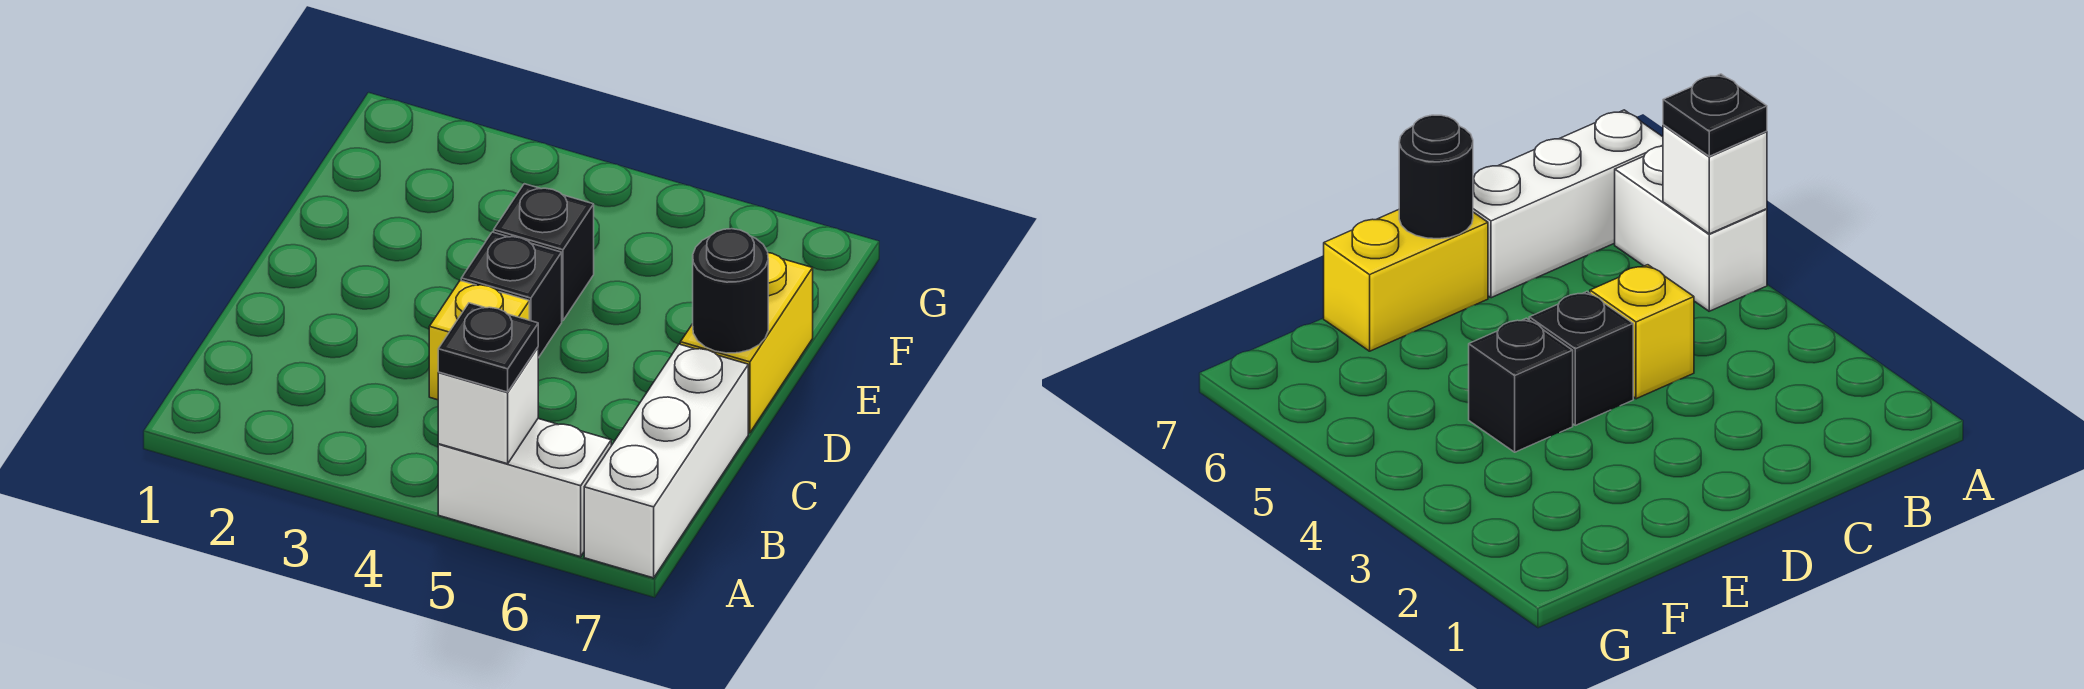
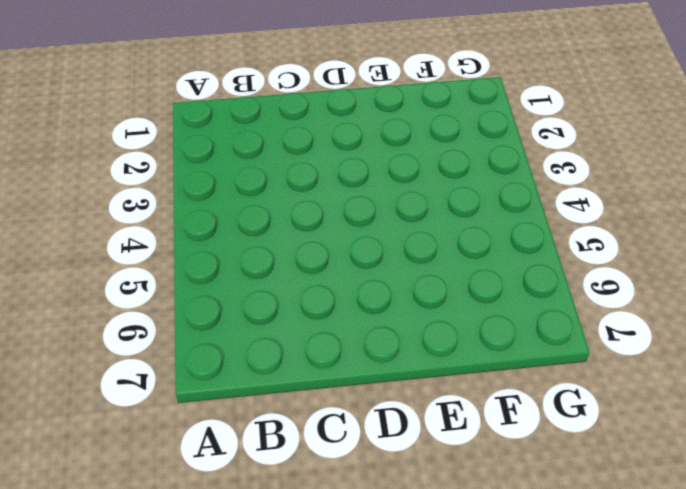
none -> white brick A5:A6 level 1
none -> white brick A7:C7 level 1

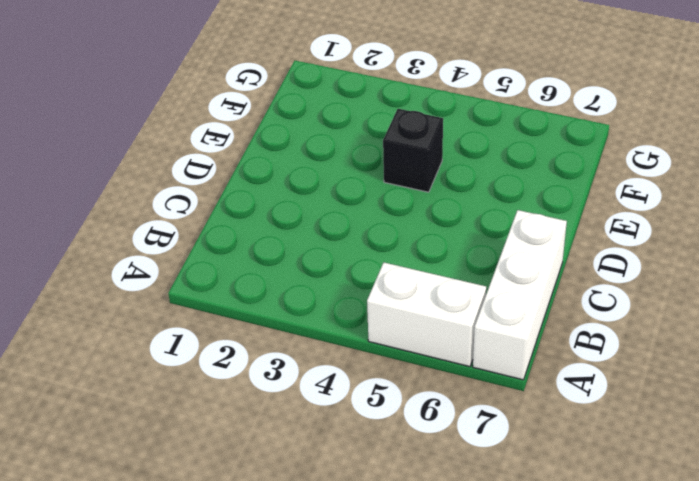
none -> yellow brick C4 level 1
none -> black brick D4 level 1

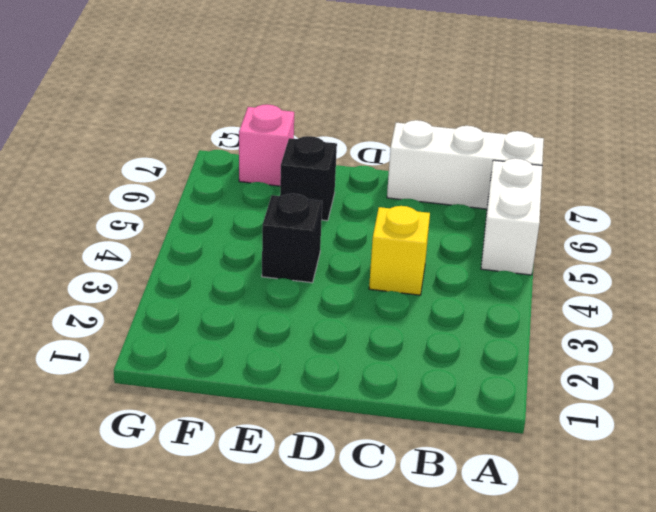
black brick E6 level 1 -> black brick D4 level 1
pink brick F7 level 1 -> none
none -> yellow brick D7:E7 level 1
none -> white brick A5 level 2

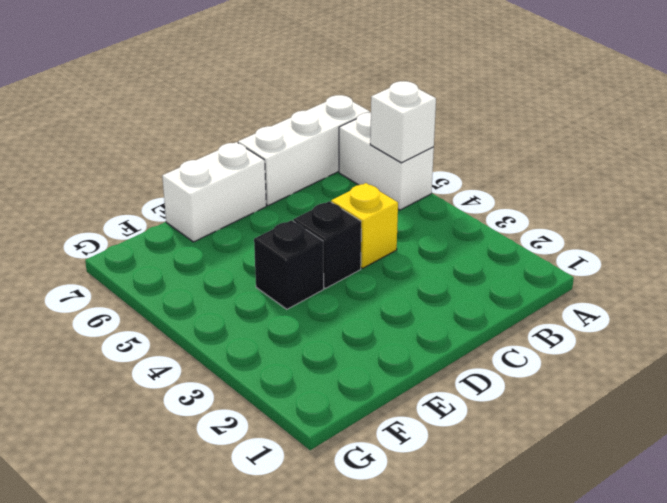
white brick D7:E7 level 1 -> yellow brick D7:E7 level 1
none -> black round brick D7 level 2
none -> black plate A5 level 3

